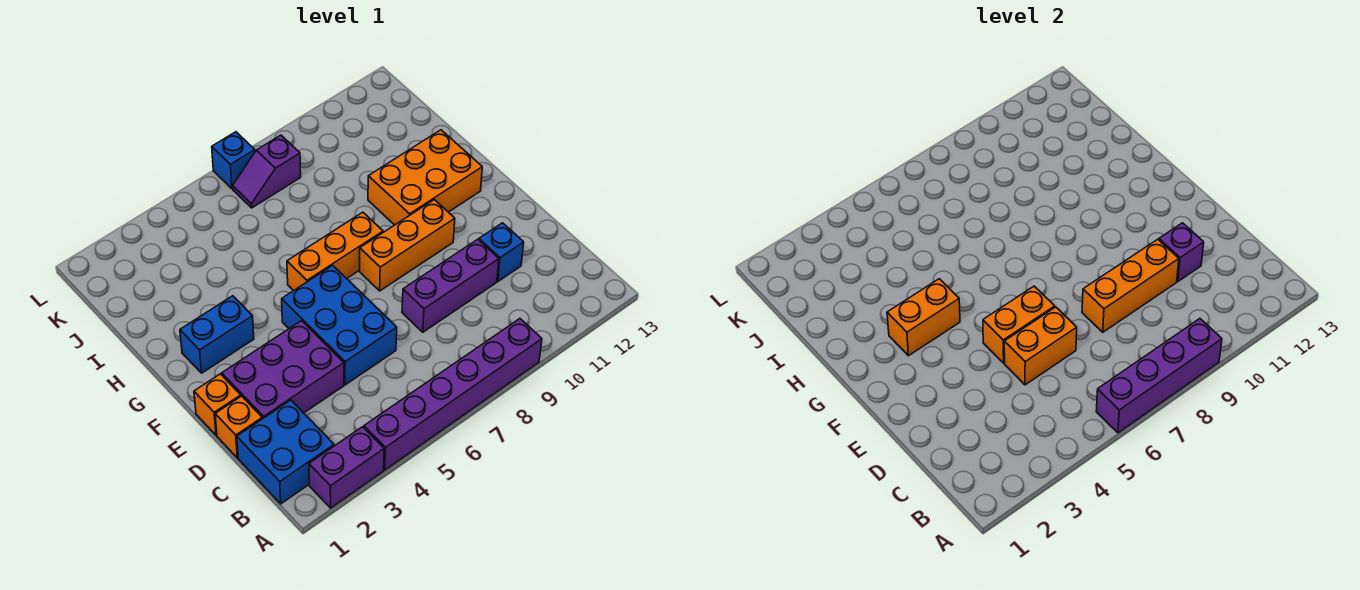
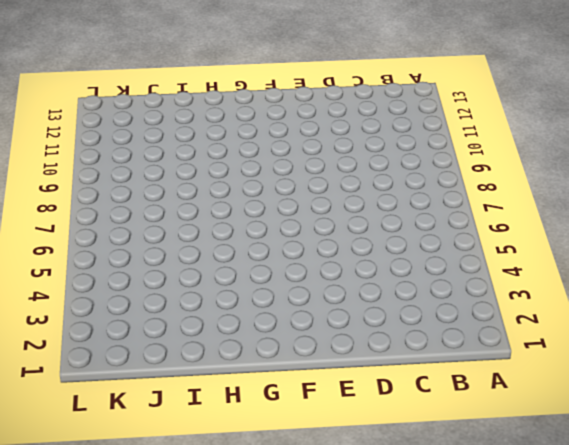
none -> purple brick A2:A3 level 1
none -> purple brick A4:A9 level 1
none -> blue brick B1:C2 level 1

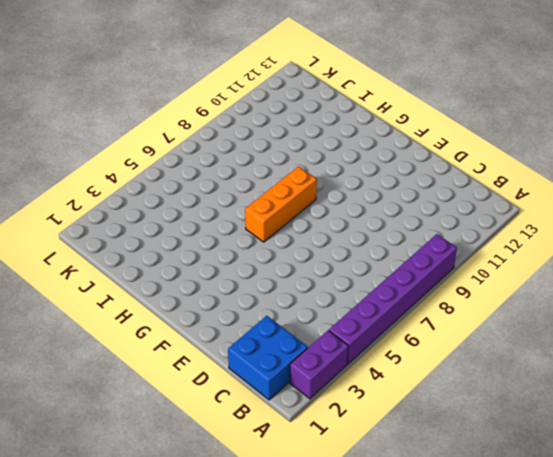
none -> orange brick D1 level 1
none -> purple brick D2:E4 level 1
none -> blue brick D5:F6 level 1

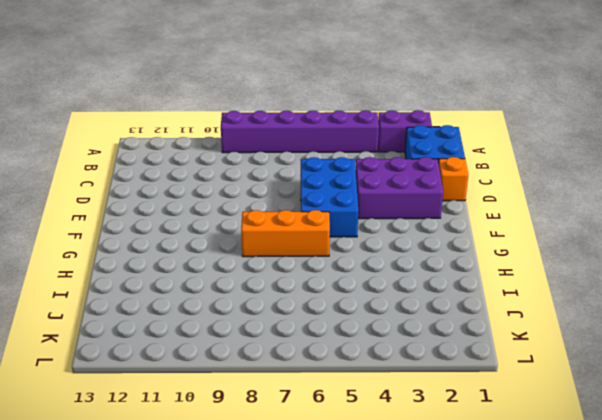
none -> purple brick D8:D10 level 1
none -> blue brick D11 level 1
none -> orange brick E1 level 1

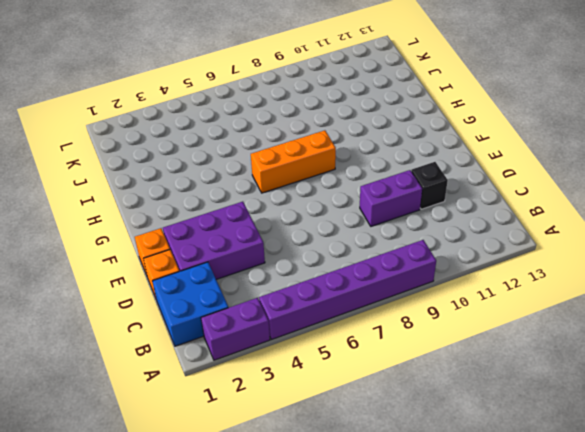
purple brick D9:D10 level 1 -> purple brick D8:D10 level 1
black brick D11 level 1 -> blue brick D11 level 1
none -> blue brick D5:F6 level 1
none -> orange brick F8:F10 level 1
none -> blue brick G2:G3 level 1

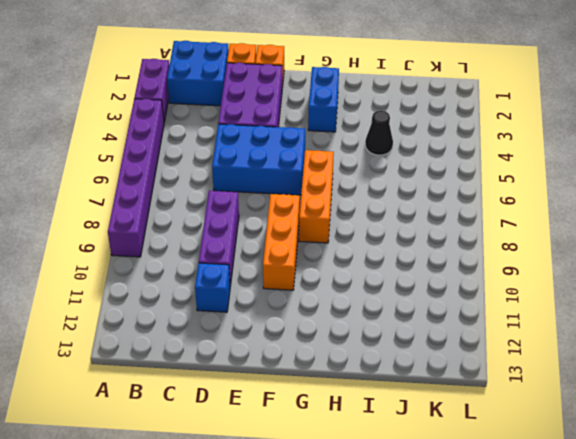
black cone I4 level 1 -> none
none -> orange brick G10:H12 level 1
none -> purple slope K7:K8 level 1 top 8
none -> blue brick L7 level 1

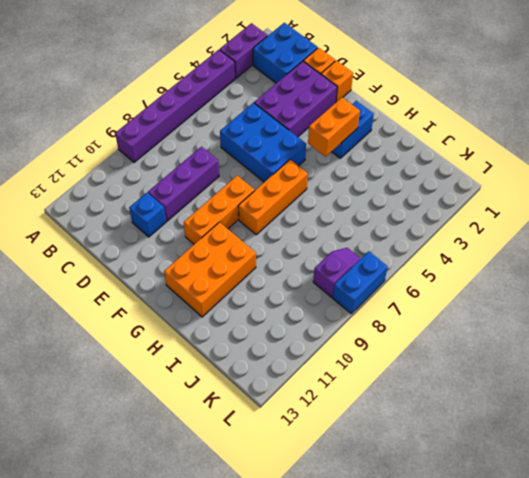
blue brick L7:L8 level 1 -> blue brick L7 level 1
none -> purple brick A6:A9 level 2
none -> orange brick D5:D6 level 2
none -> orange brick D8:D10 level 2

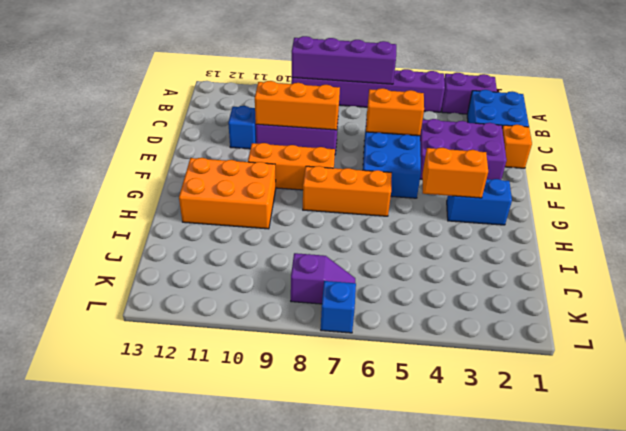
none -> orange brick E1 level 1
none -> purple brick D11 level 2
none -> orange brick E5:E6 level 2

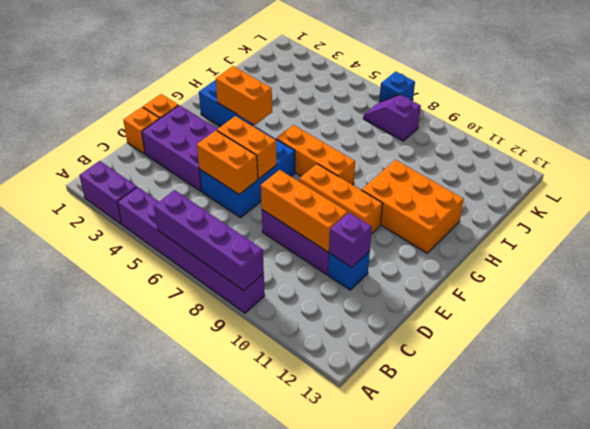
none -> blue brick B1:C2 level 1

